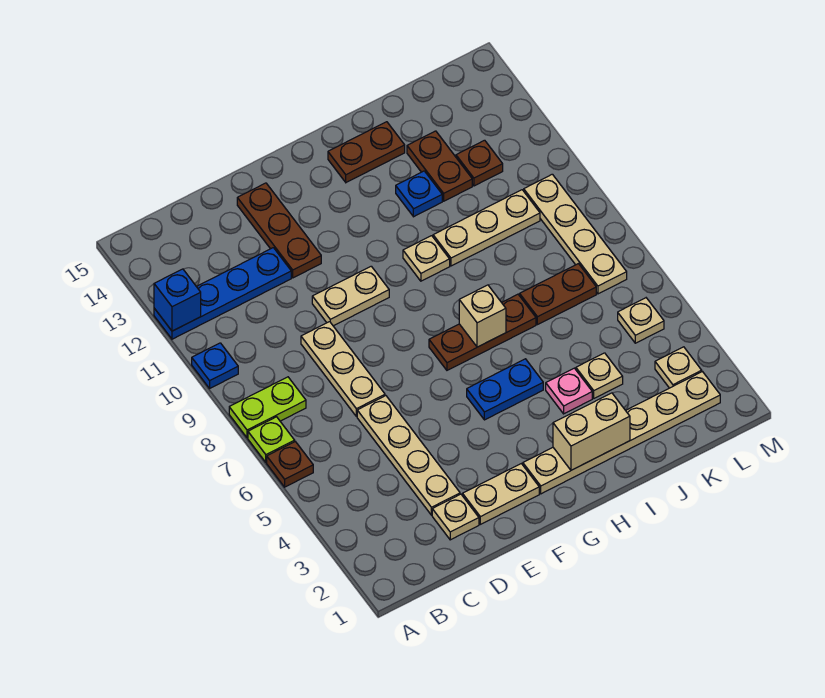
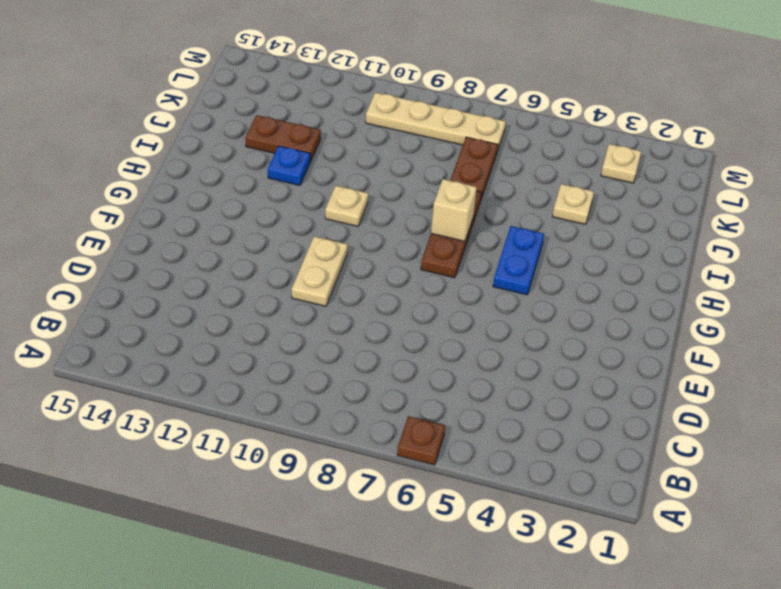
none -> lime plate A7 level 1
none -> lime plate A8:B8 level 1
none -> blue plate A10 level 1

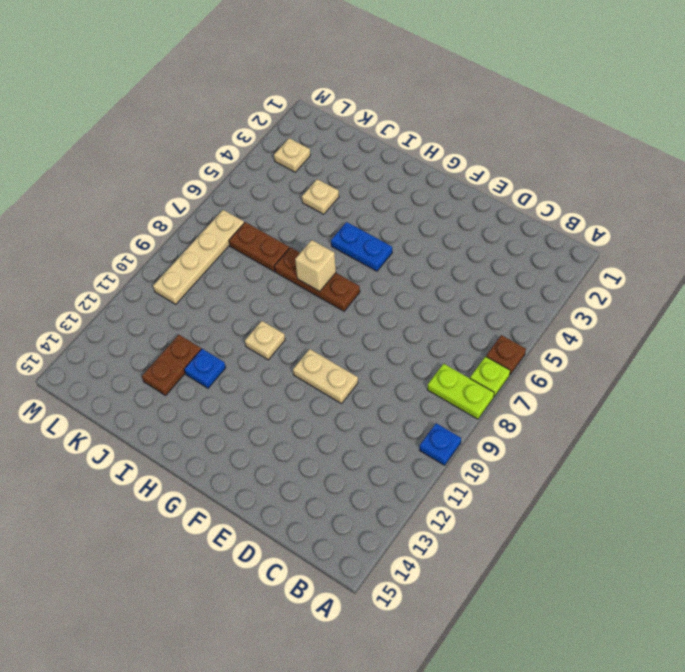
none -> blue plate A12:D12 level 1
none -> tan plate D2 level 1
none -> tan plate D3:D6 level 1

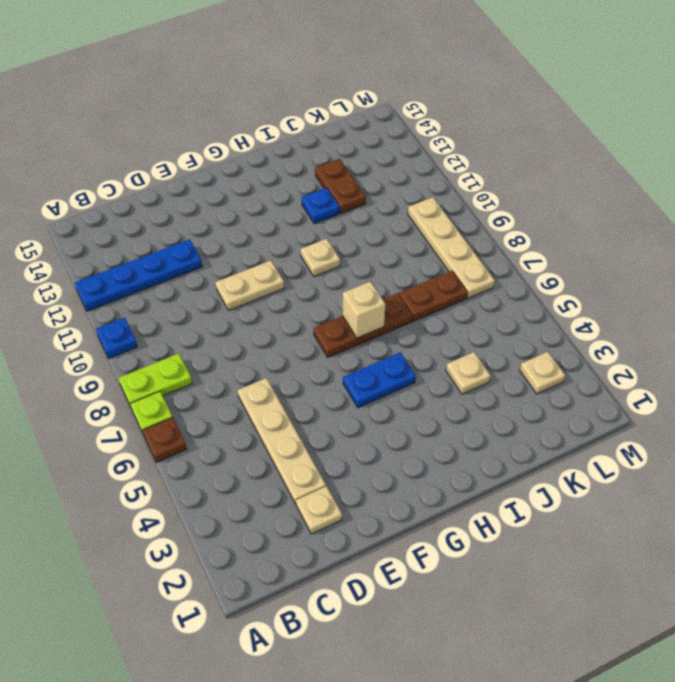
none -> tan plate D7:D9 level 1
none -> tan plate E2:F2 level 1
none -> brown plate E12:E14 level 1

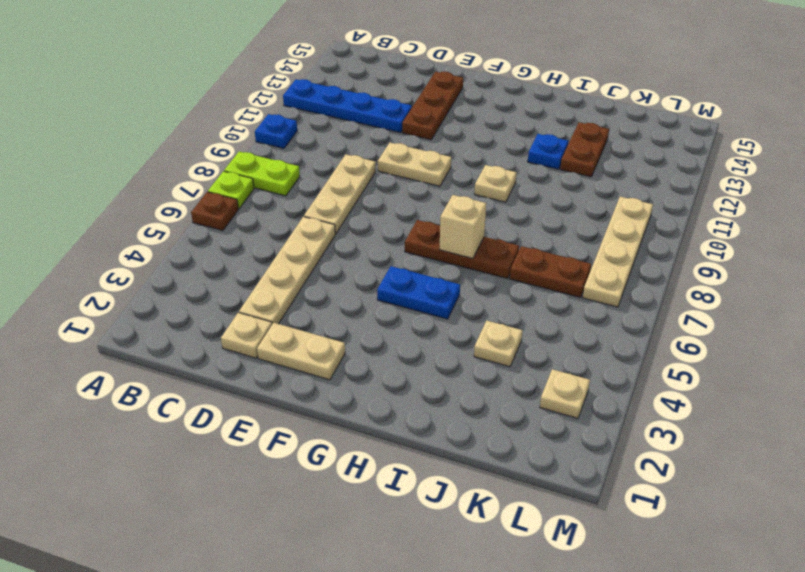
none -> tan plate G2:L2 level 1
none -> brown plate H14:I14 level 1
none -> pink plate I4 level 1

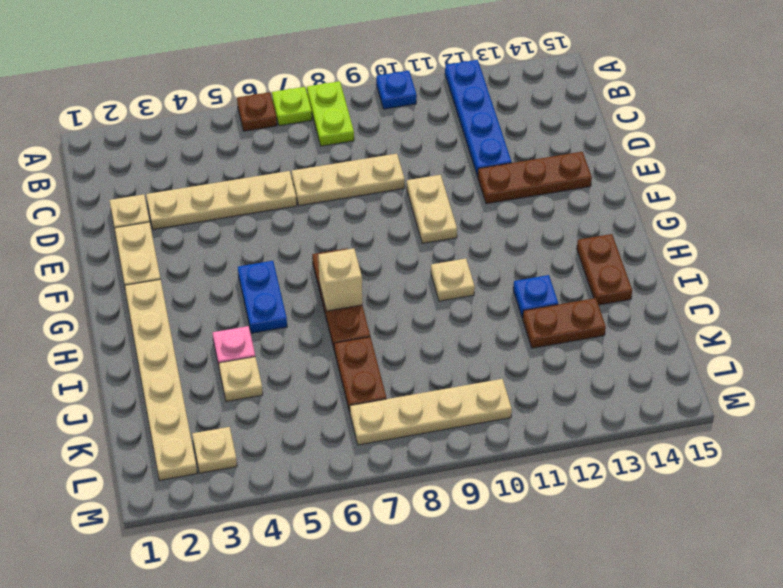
none -> tan plate I10:K10 level 1
none -> brown plate K12 level 1
none -> tan plate L5 level 1

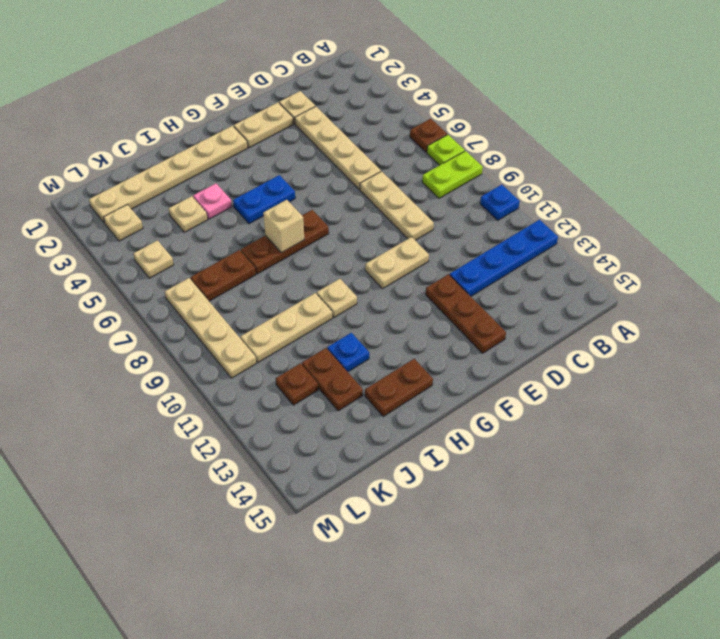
none -> blue brick A12 level 2
none -> tan brick H2:I2 level 2

